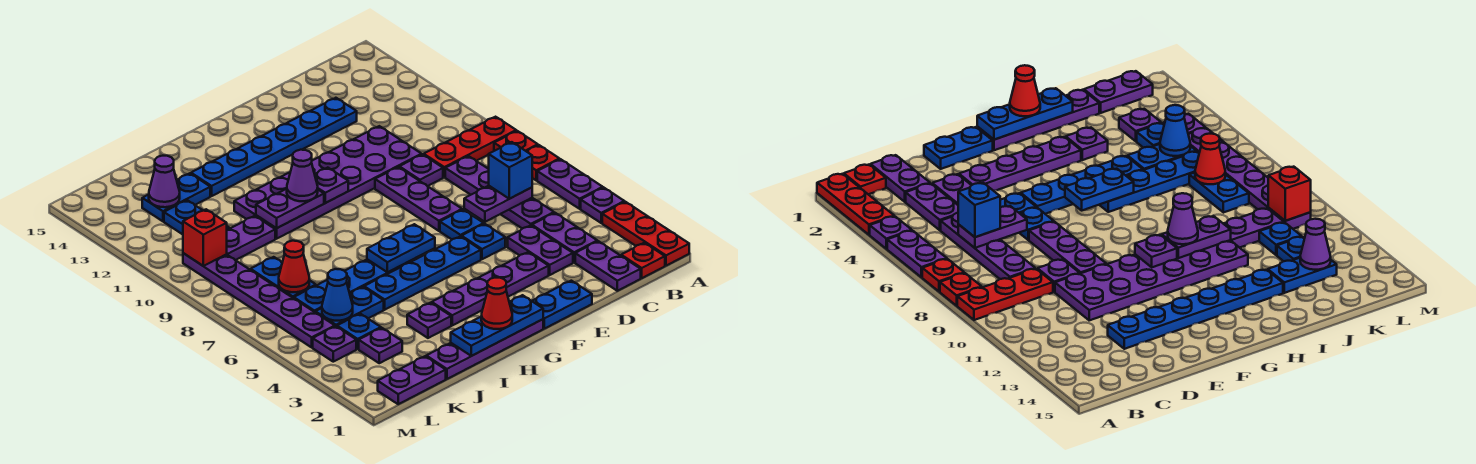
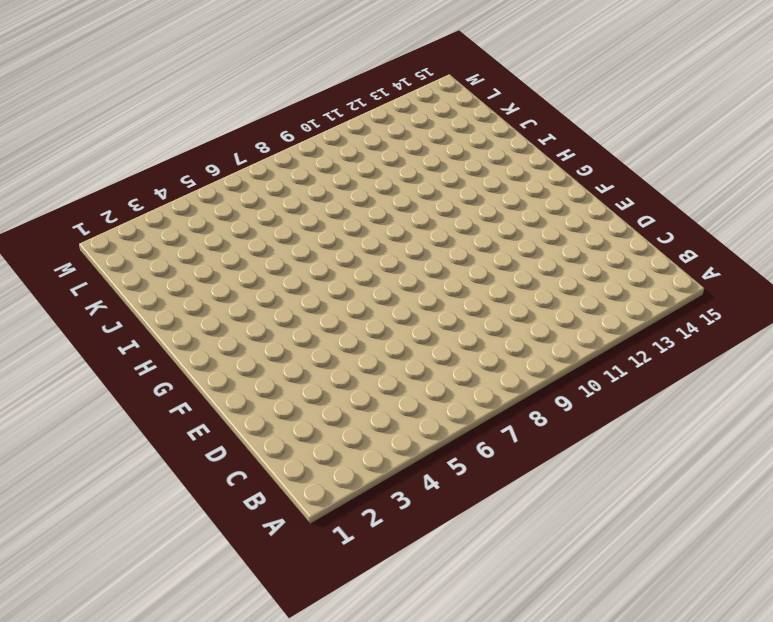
none -> red plate A1:A3 level 1
none -> purple plate A4 level 1
none -> purple plate A5:A6 level 1
none -> red plate A7 level 1

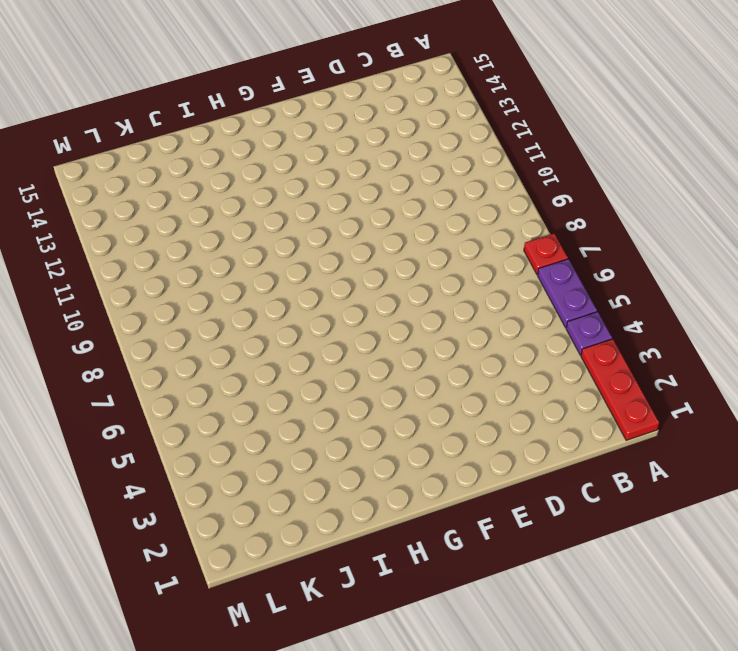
none -> red plate A8 level 1
none -> red plate A9:C9 level 1
none -> red plate B1 level 1
none -> purple plate C1:C2 level 1

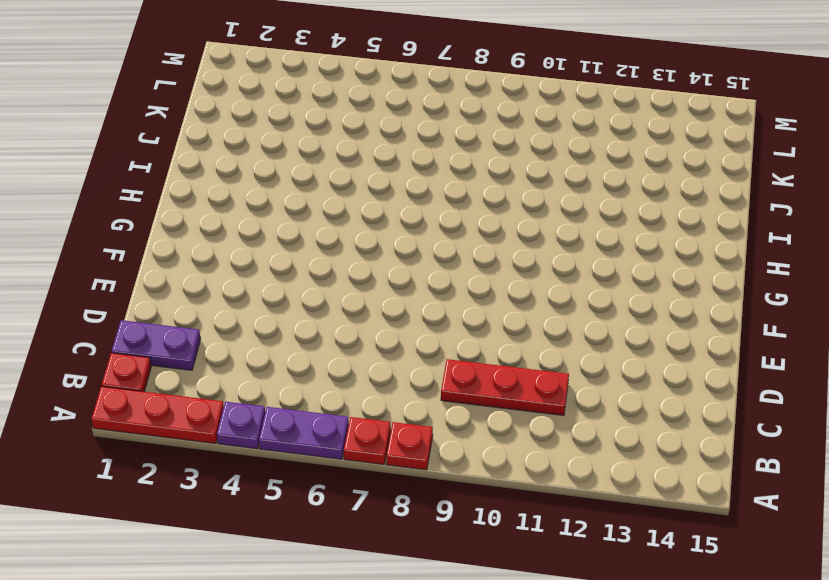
red plate C9:C11 level 1 -> red plate A9:C9 level 1
none -> purple plate C3:C4 level 1
none -> purple plate C5:C8 level 1
none -> purple plate D3:D4 level 1
none -> purple plate D9 level 1

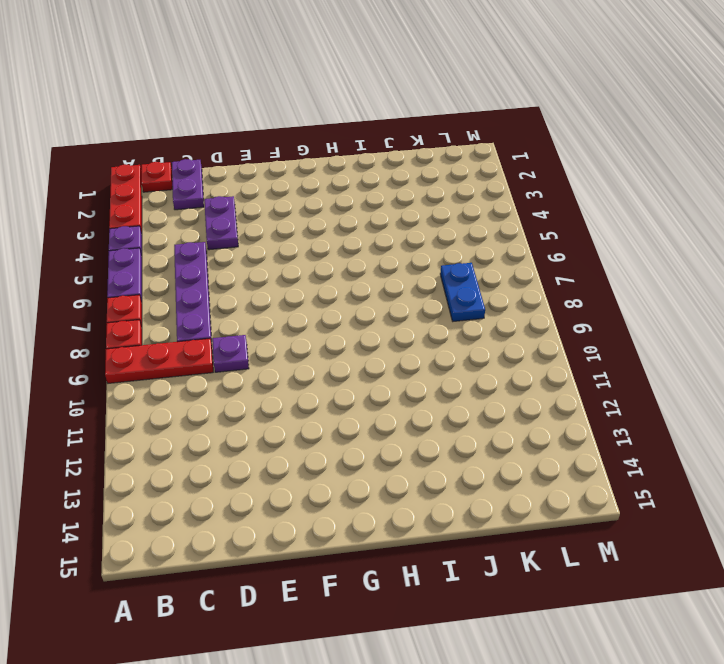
none -> purple plate C3:C4 level 1
none -> purple plate D10:I11 level 1
none -> blue plate D13:I13 level 1
none -> blue plate E1:F1 level 1

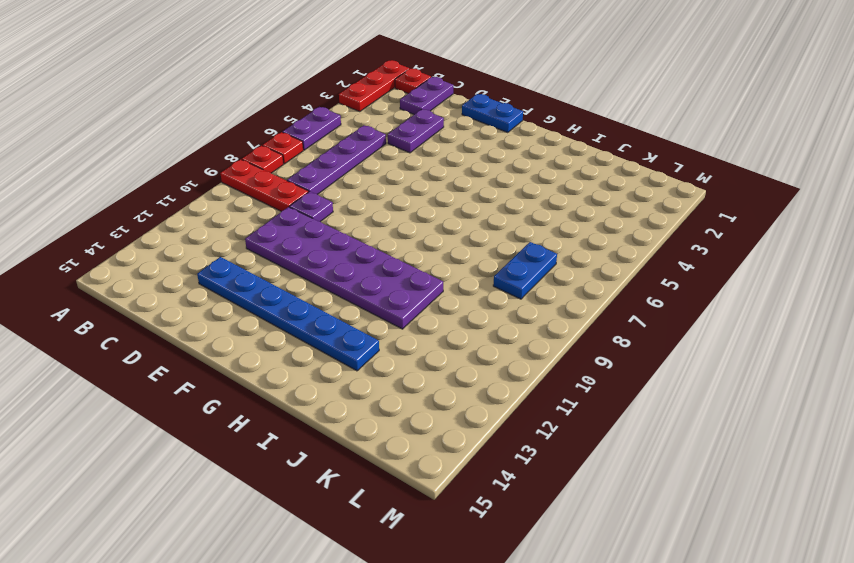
none -> purple plate A4 level 1
none -> purple plate C3:C4 level 1
none -> purple plate E3:H3 level 1
none -> blue plate E5 level 1

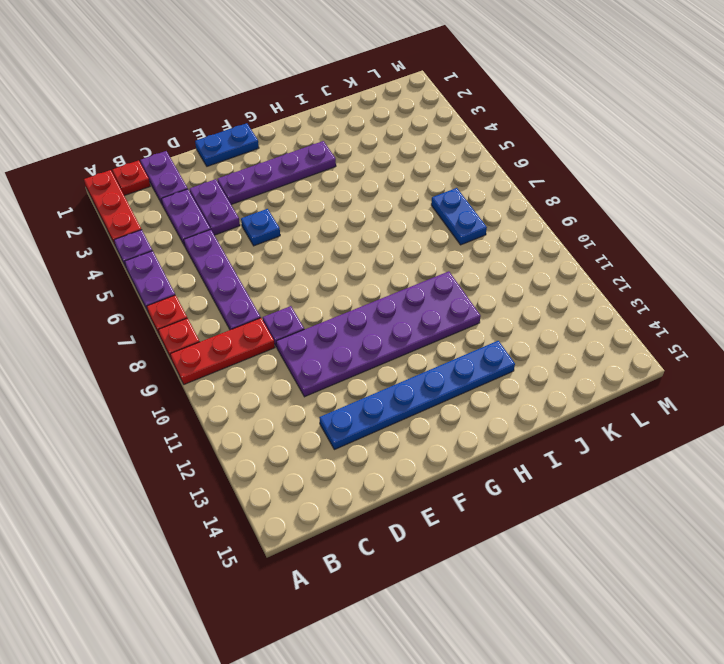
none -> blue plate E6 level 1
none -> purple plate E7:E9 level 1
none -> blue plate F5:I5 level 1
none -> purple plate G1:J1 level 1

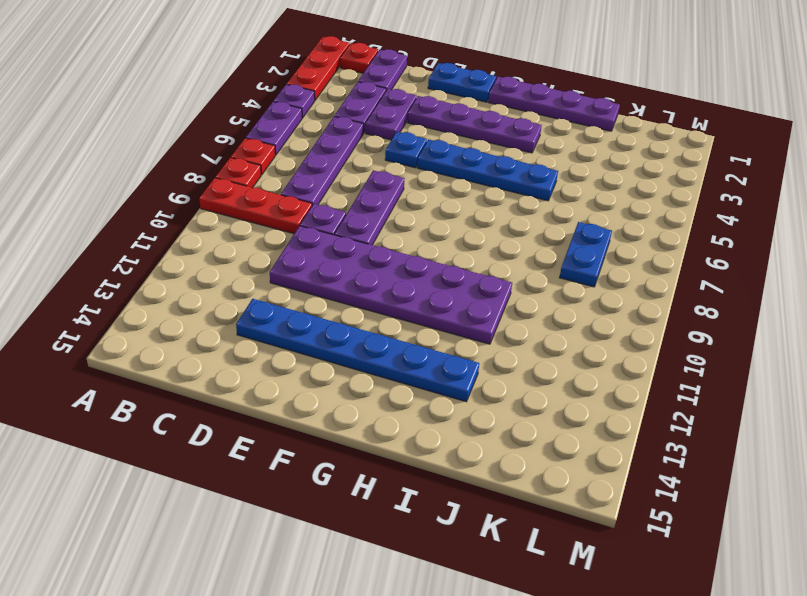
none -> blue plate E6 level 1
none -> blue plate H6:K6 level 1
none -> purple plate I3 level 1
none -> blue plate J5:K5 level 1

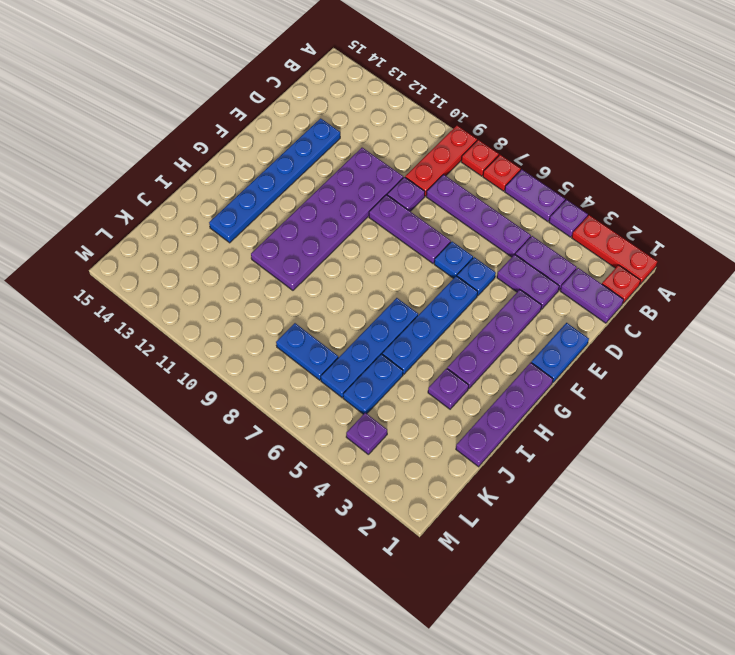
none -> purple plate J10:K10 level 1
none -> blue plate J13:K13 level 1
none -> purple plate K1:L1 level 1
none -> purple plate K3 level 1

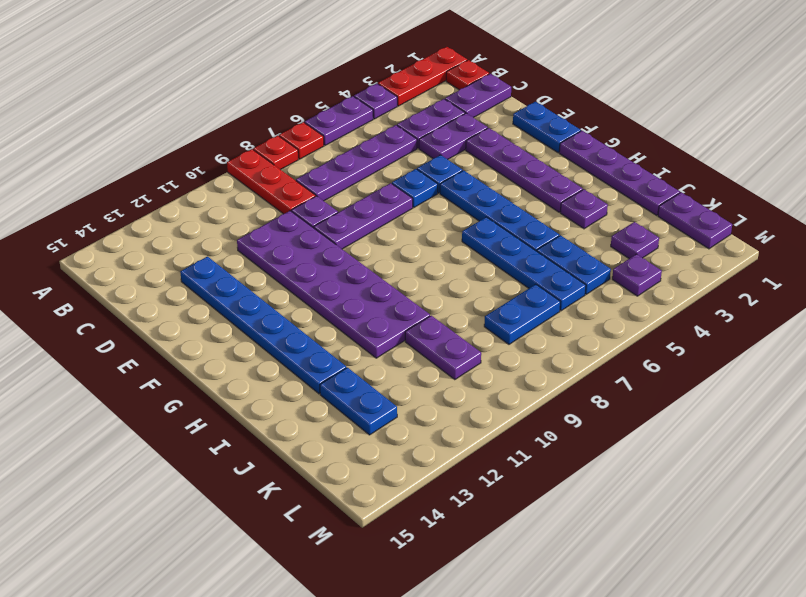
none -> blue plate K4 level 1
none -> blue plate K11 level 1
none -> blue plate K12 level 1
none -> purple plate L5:L10 level 1

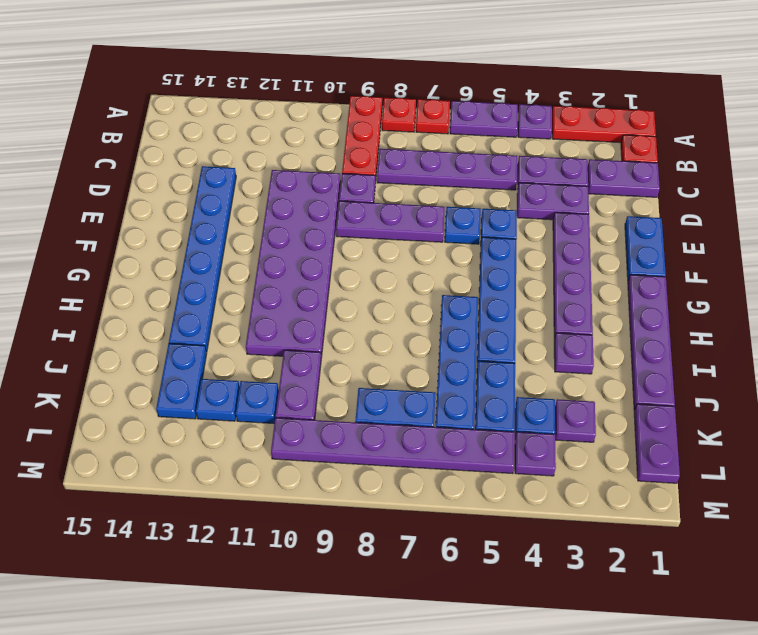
none -> purple plate C6:D6 level 2
none -> blue plate G1:I1 level 2
none -> blue plate G6:H6 level 2
none -> purple plate G10 level 2

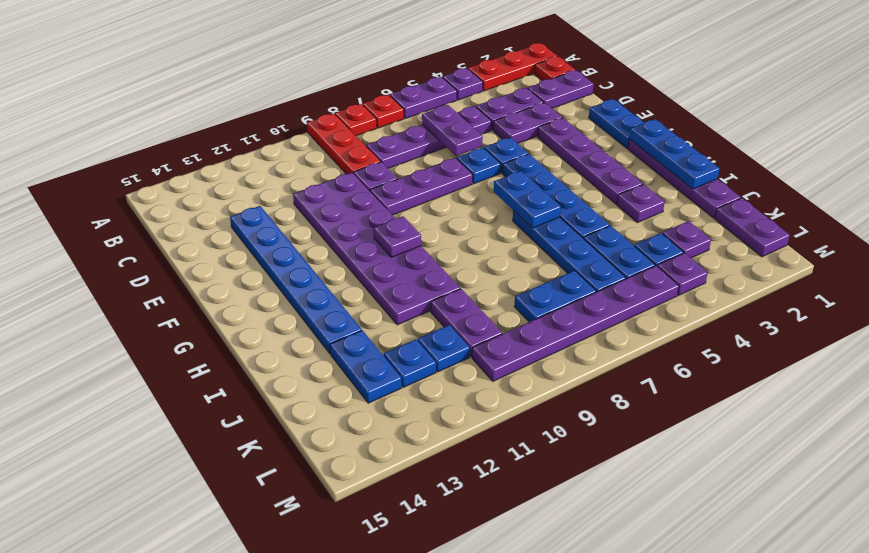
none -> purple plate H10:I10 level 2
none -> blue cone K5 level 2
none -> red cone K7 level 2
none -> purple cone K13 level 2

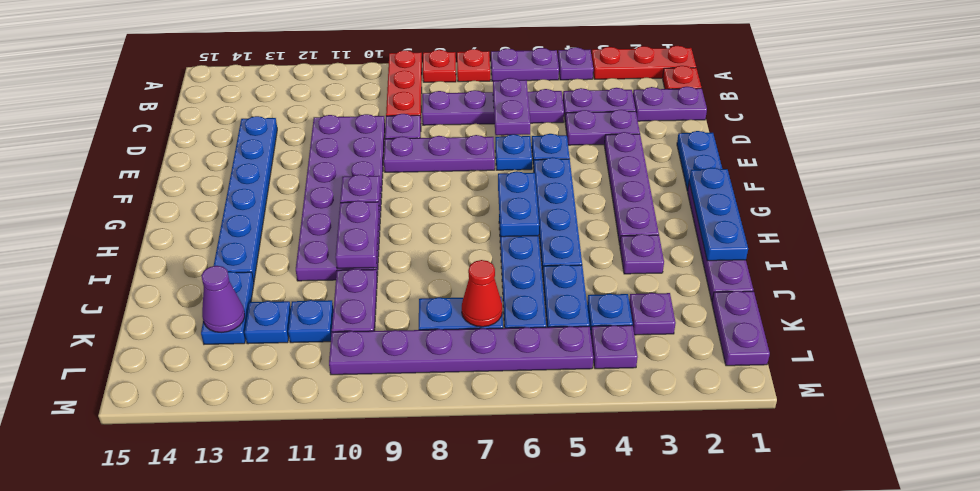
none -> blue cone K5 level 2
none -> red brick L10 level 2
none -> blue brick C6 level 3
none -> red cone H1 level 3

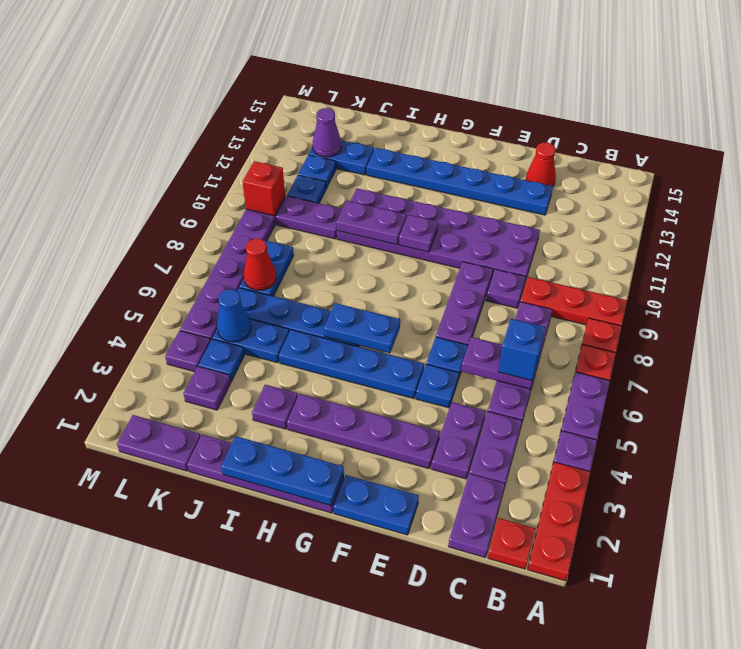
red cone D14 level 1 -> red cone H1 level 3
none -> purple cone H10 level 3

